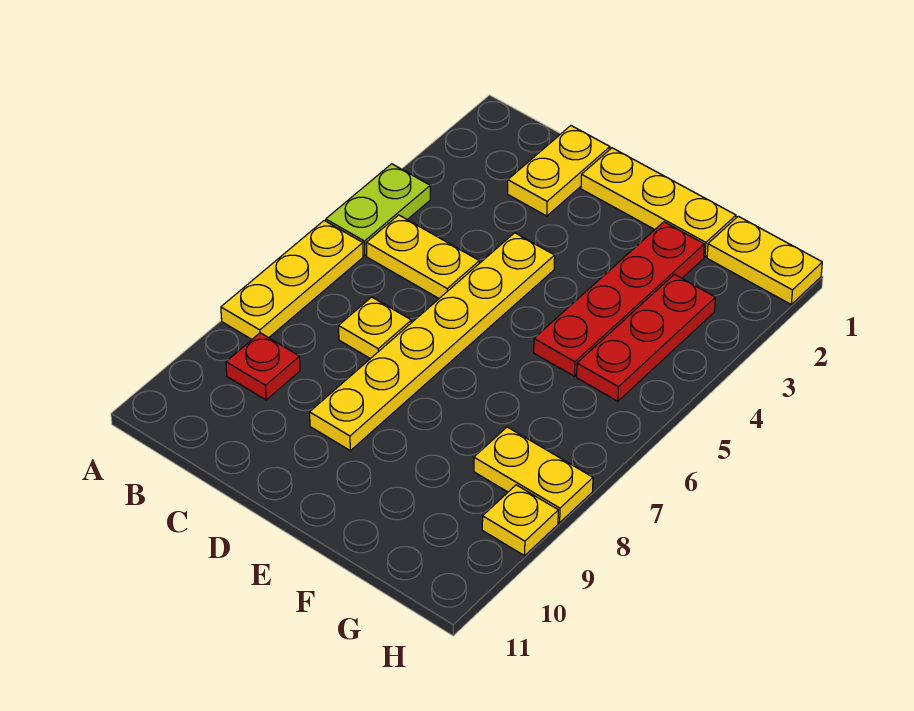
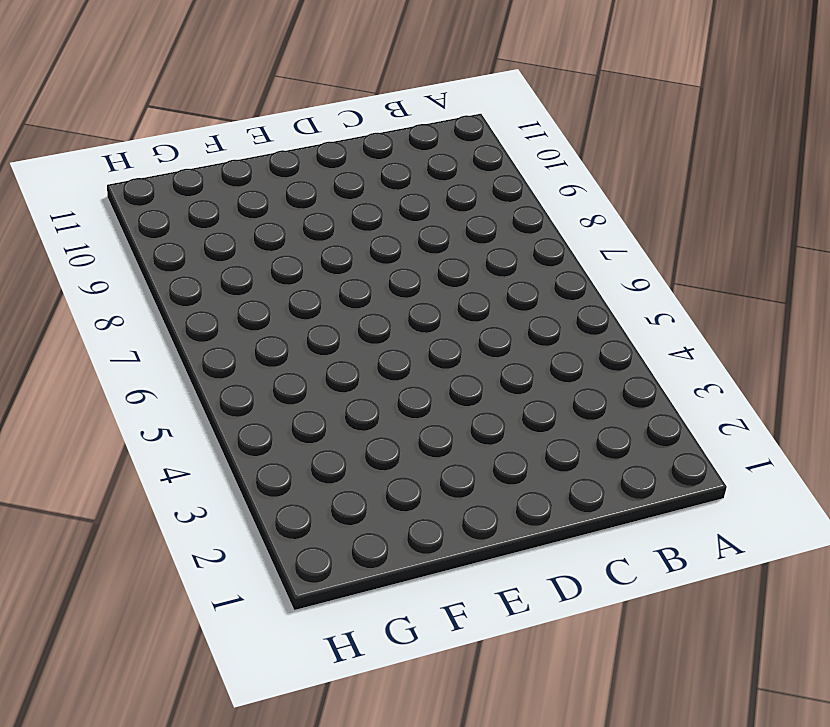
none -> lime plate A4:A5 level 1
none -> yellow plate A6:A8 level 1
none -> yellow plate B5:C5 level 1

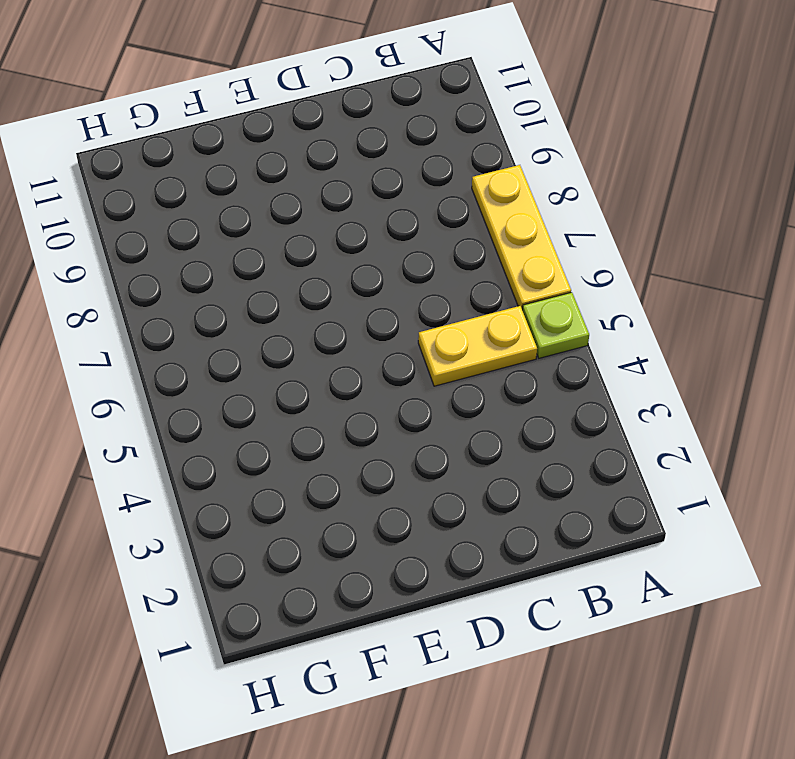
lime plate A5 level 1 -> lime plate A4:A5 level 1
none -> red plate B9 level 1
none -> yellow plate C1:C2 level 1
none -> yellow plate C7 level 1

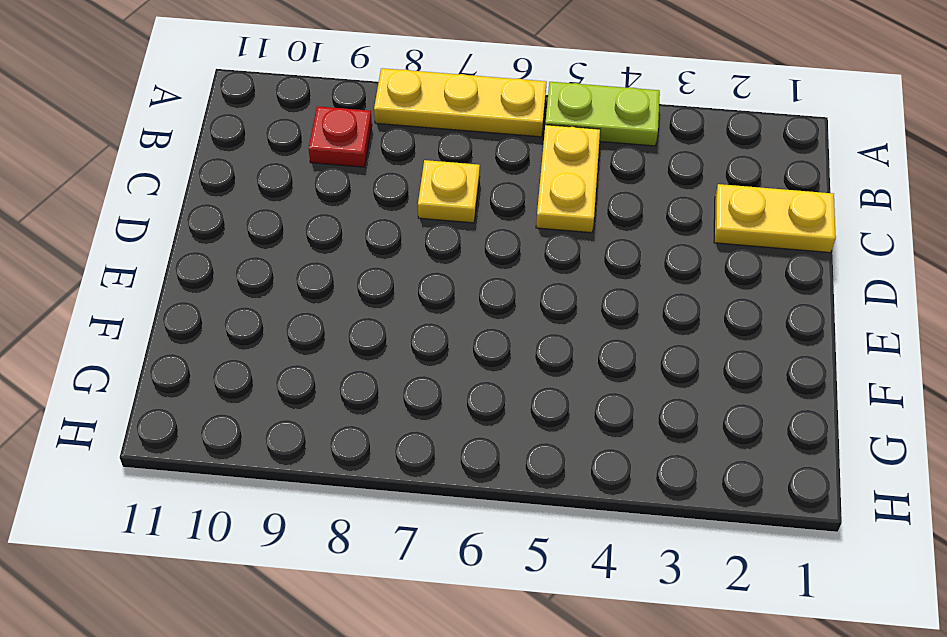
none -> yellow plate D1:F1 level 1
none -> yellow plate D4:D9 level 1
none -> red plate F2:F5 level 1

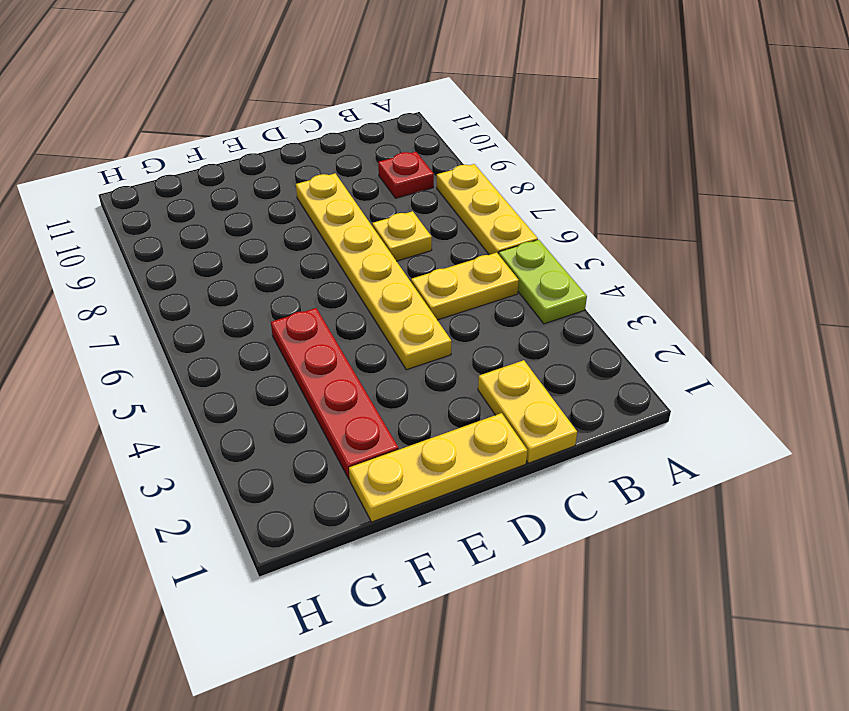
none -> yellow plate G1:H1 level 1
none -> red plate G3:G5 level 1
none -> yellow plate G8:H8 level 1

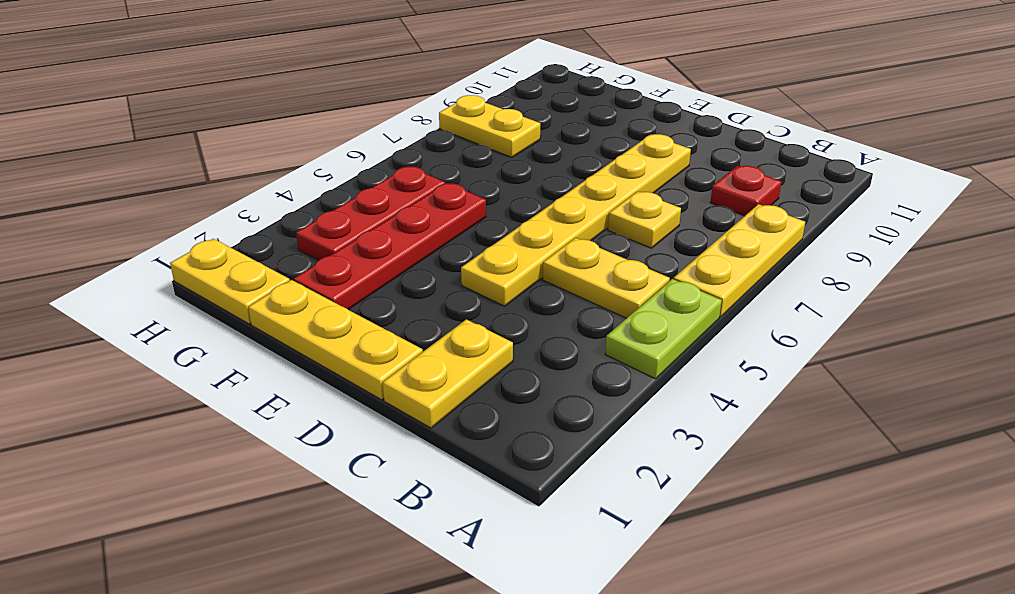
none -> yellow plate H9 level 1

